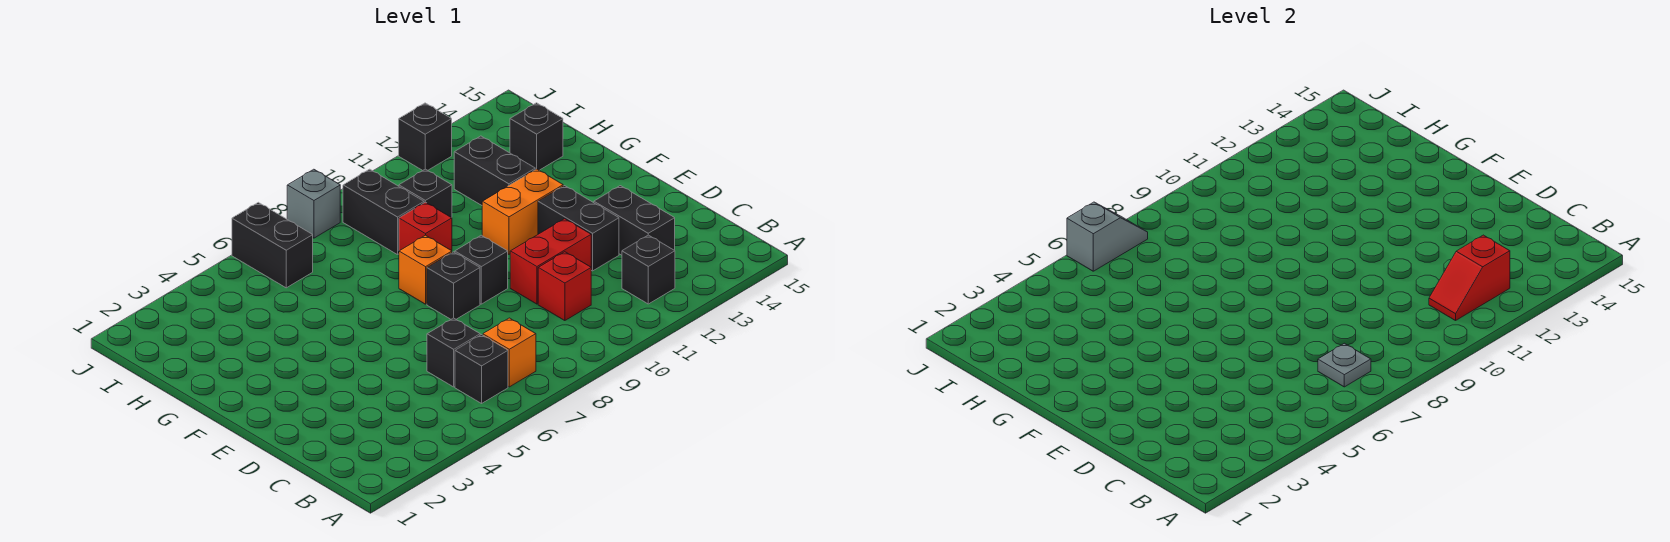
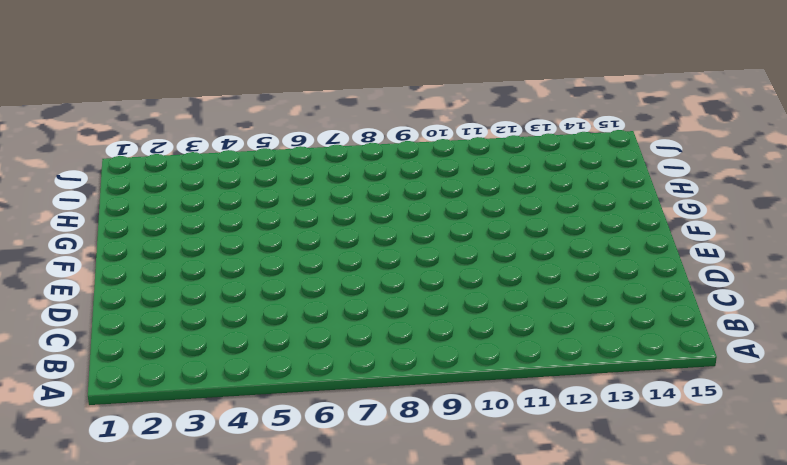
none -> black brick B6 level 1
none -> orange brick B7 level 1
none -> black brick B12 level 1

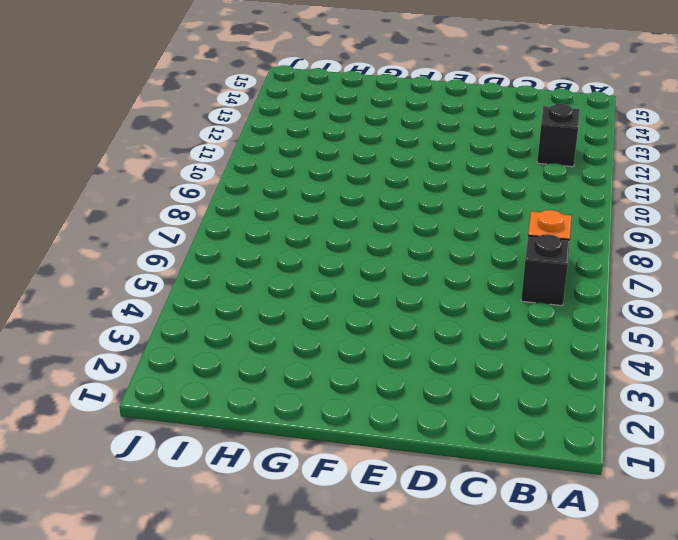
none -> black brick C6 level 1
none -> red brick C10 level 1
none -> black brick C13:D13 level 1

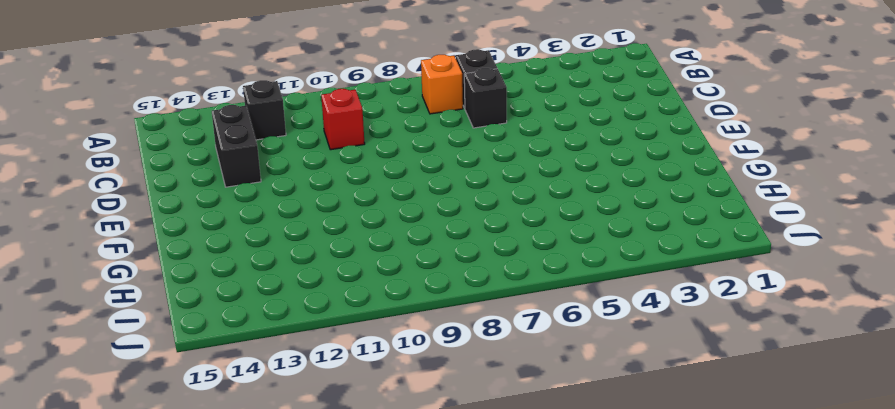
none -> red brick D10:D11 level 1
none -> black brick D12:E12 level 1
none -> black brick E8 level 1

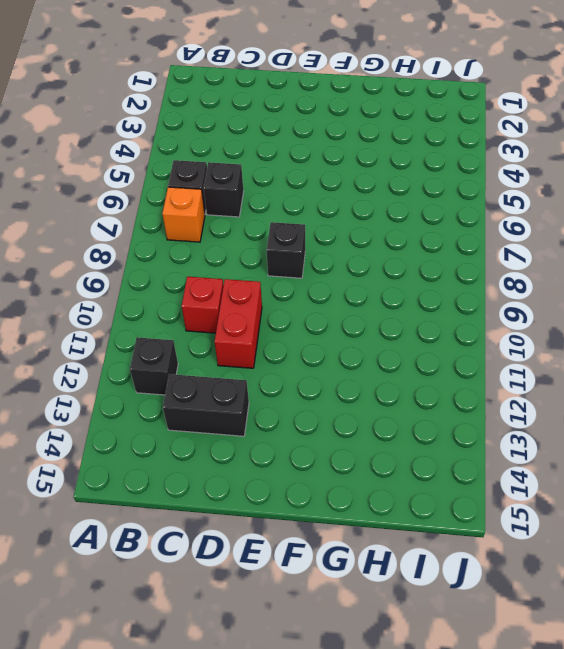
none -> black brick D12:E12 level 1
none -> black brick E9 level 1
none -> orange brick F8 level 1

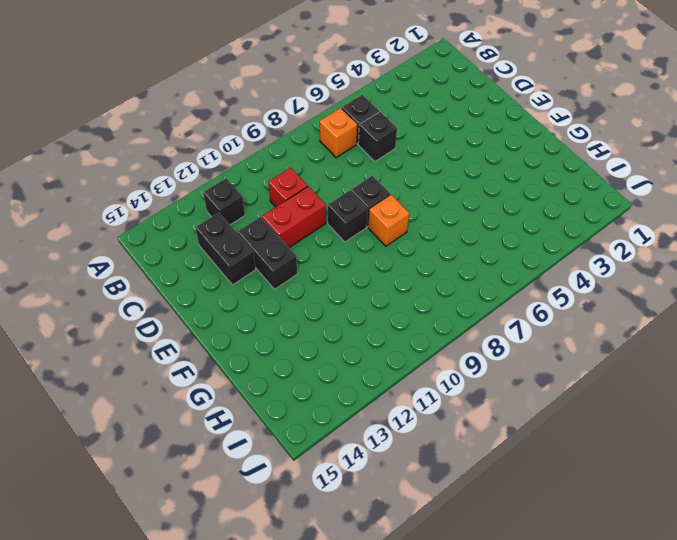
none -> orange brick F11:F12 level 1
none -> red brick G9 level 1
none -> black brick G12:H12 level 1

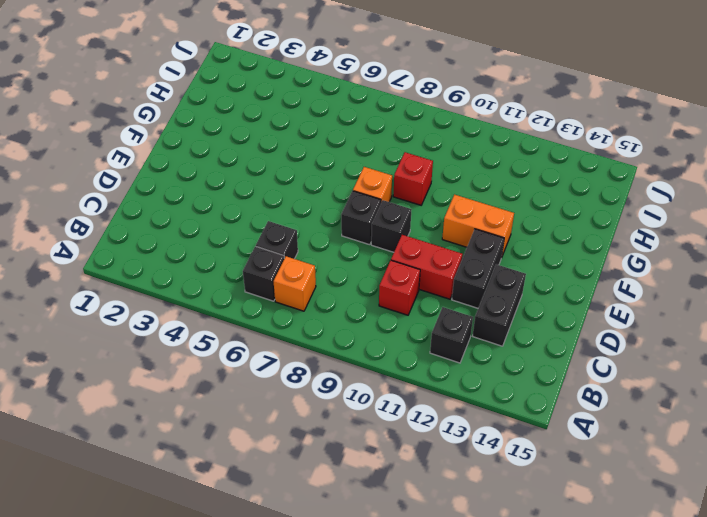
none -> black brick G12:H12 level 1
none -> black brick H9:I9 level 1
none -> black brick H10 level 1

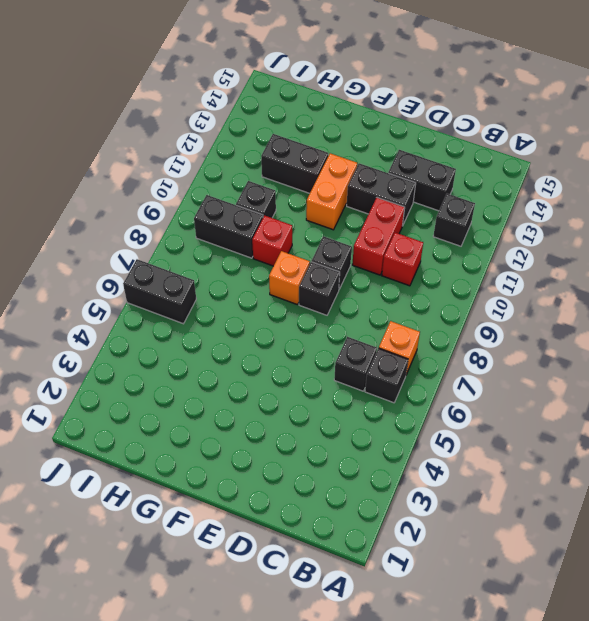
none -> black brick H14 level 1
none -> grey brick J8 level 1
none -> black brick J12 level 1

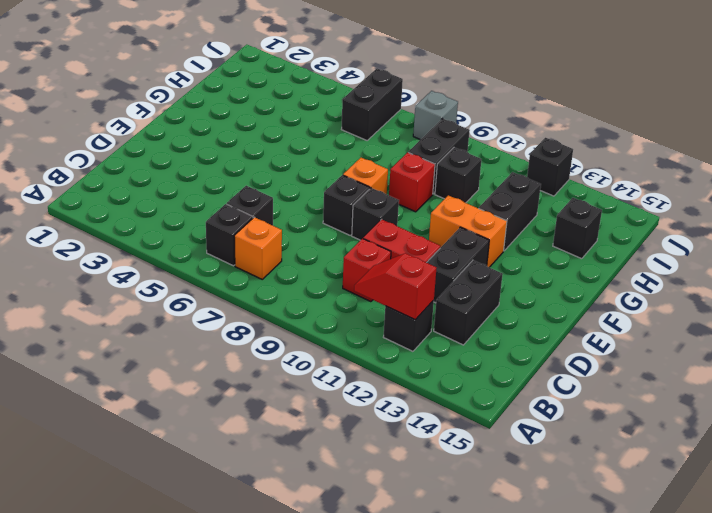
none -> grey plate B7 level 2
none -> grey slope J6:J7 level 2 top 6

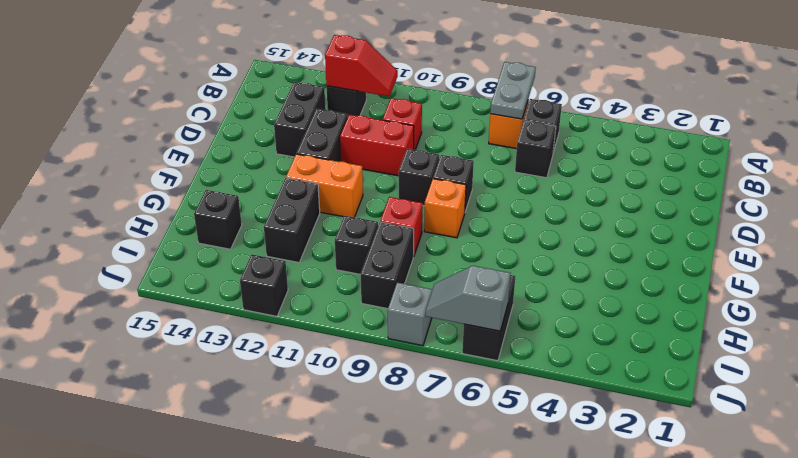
grey plate A7:B7 level 2 -> grey plate B7 level 2

